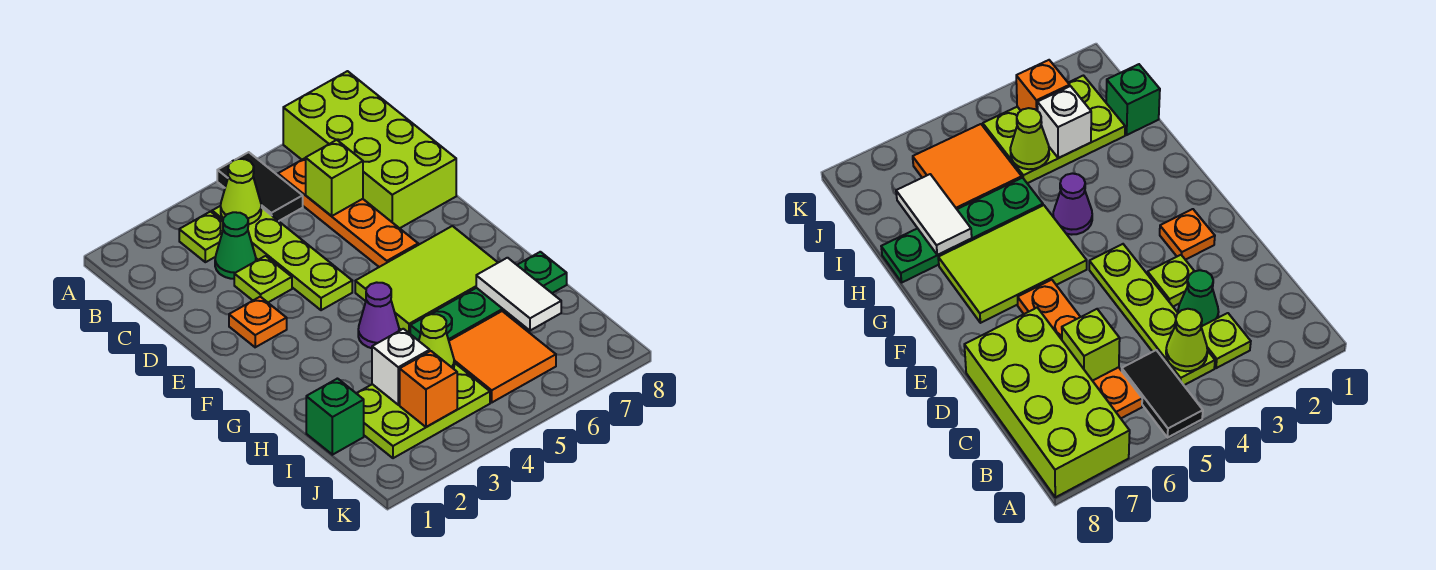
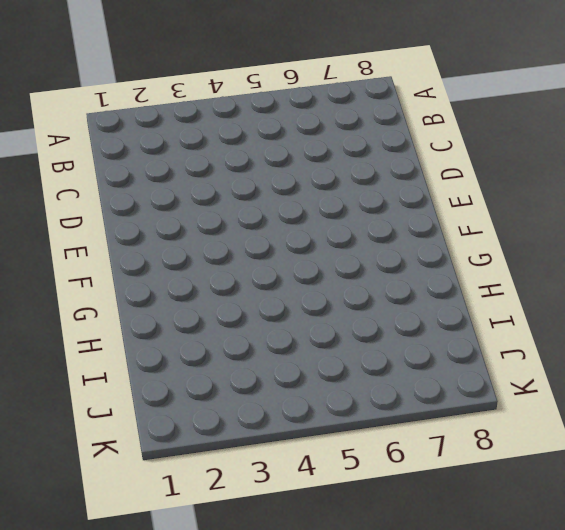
none -> black tile A5:B5 level 1
none -> lime brick A7:D8 level 1
none -> lime plate B3 level 1

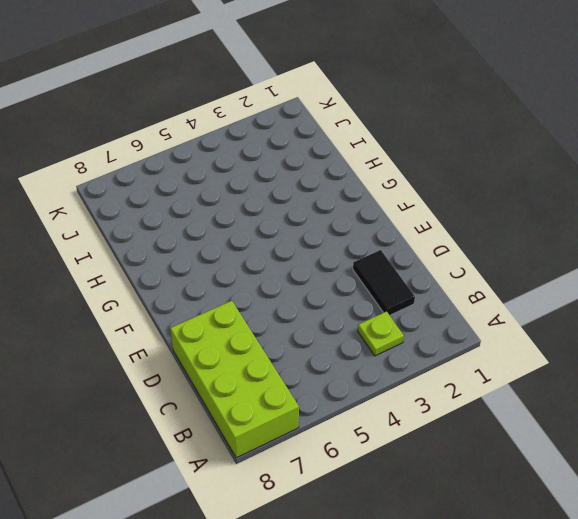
black tile C2:D2 level 1 -> black tile A5:B5 level 1
none -> lime plate B4:E4 level 1
none -> orange plate B6:E6 level 1
none -> green cone C3 level 1

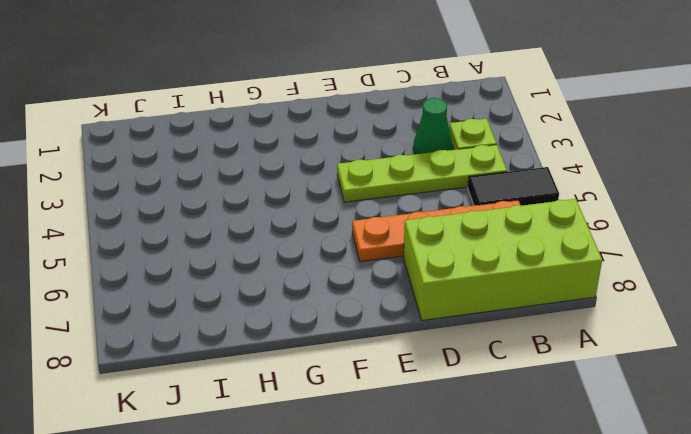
none -> lime plate D3 level 1
none -> orange plate E2 level 1
none -> lime tile F5:G7 level 1

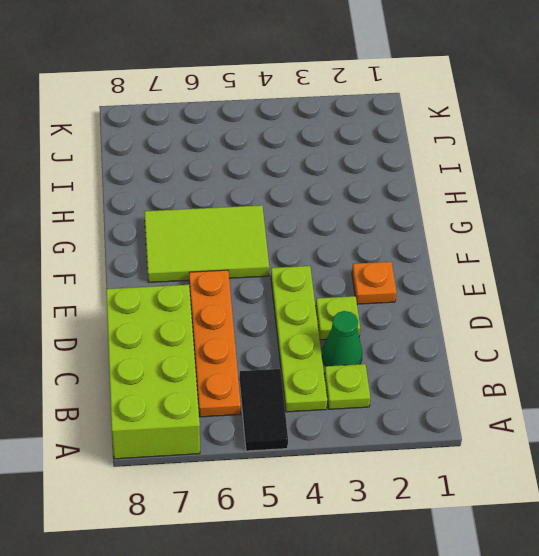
none -> purple cone G4 level 1
none -> green plate H5:H8 level 1
none -> green brick I1 level 1

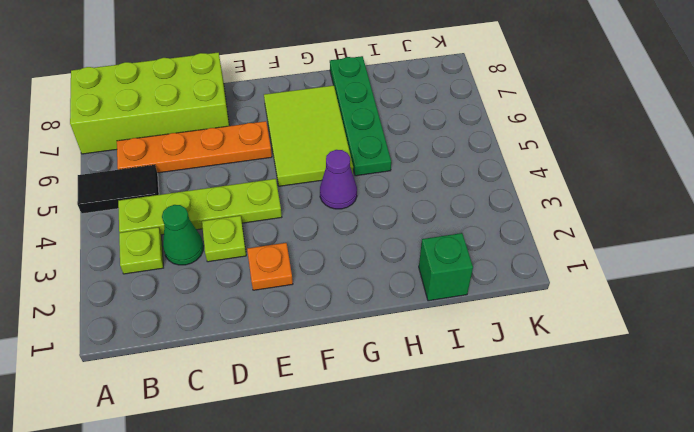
none -> lime plate I2:J4 level 1
none -> orange tile I5:J6 level 1
none -> lime cone B4 level 2

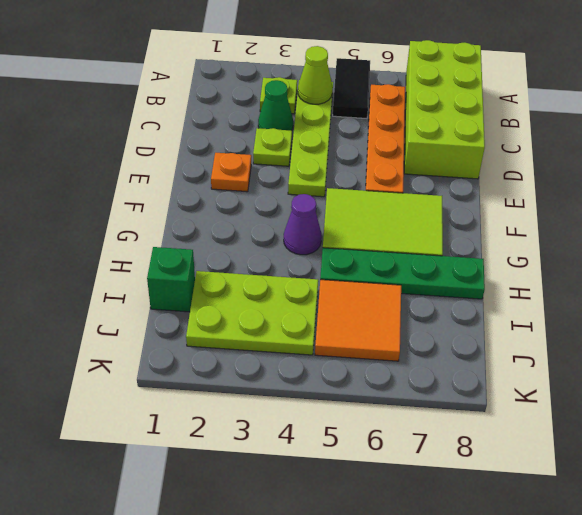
none -> lime brick C6 level 2
none -> white tile H7:I7 level 2
none -> white brick I3 level 2

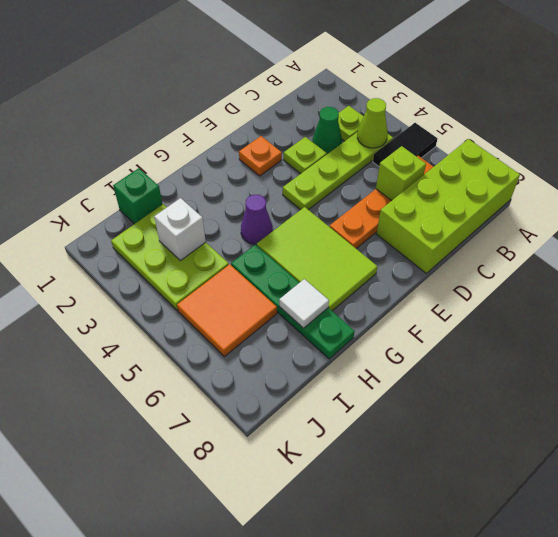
white tile H7 level 2 -> white tile H7:I7 level 2
none -> lime cone I4 level 2
none -> orange brick J3 level 2

